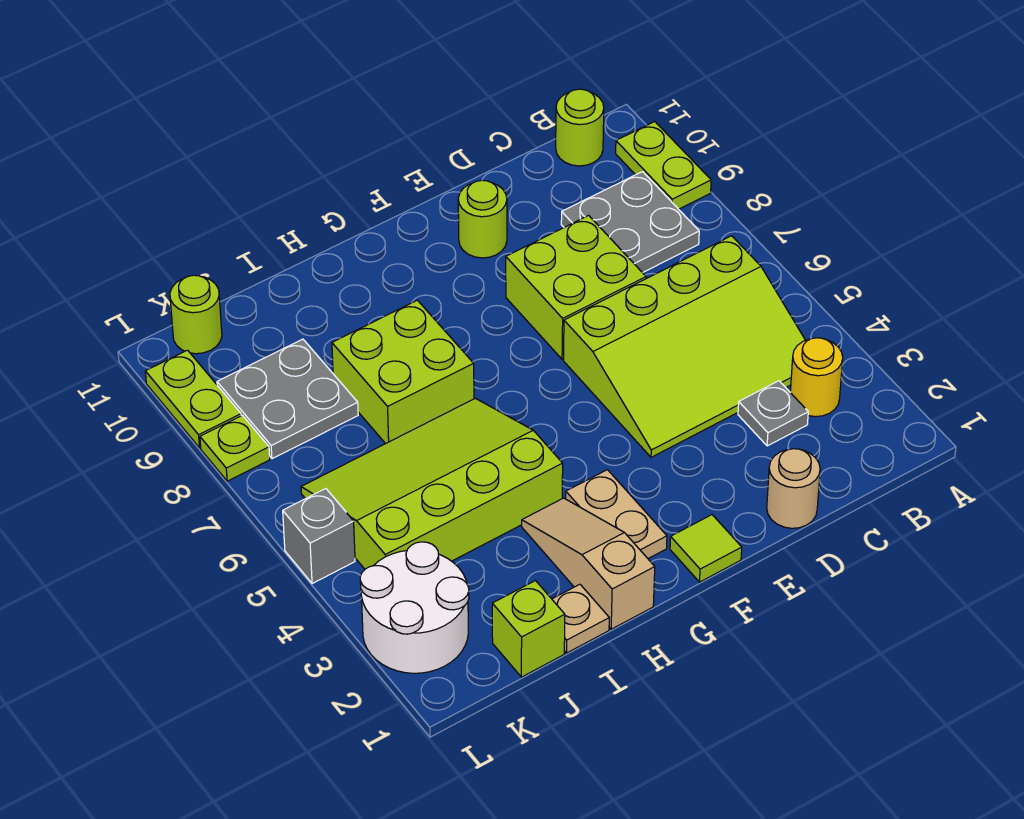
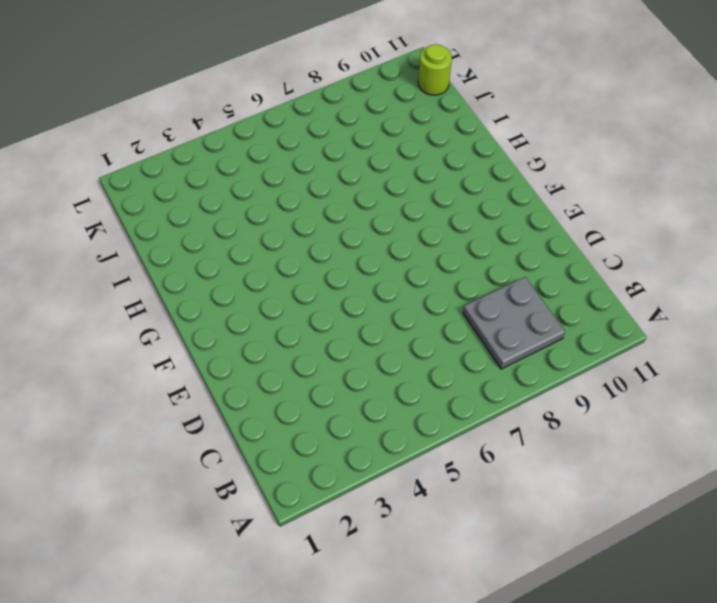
none -> lime plate A9:A10 level 1
none -> yellow round brick B3 level 1
none -> lime slope B4:E6 level 1 top 6

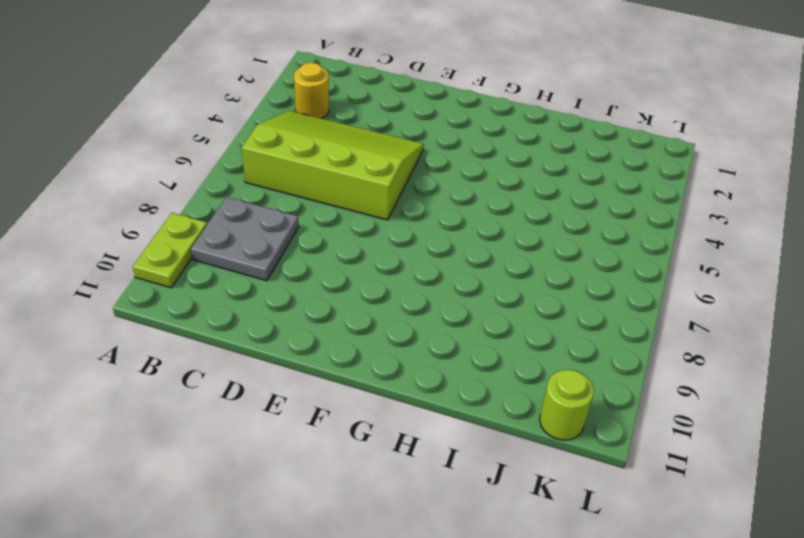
none -> lime round brick B11 level 1
none -> grey plate C3 level 1
none -> tan round brick D1 level 1

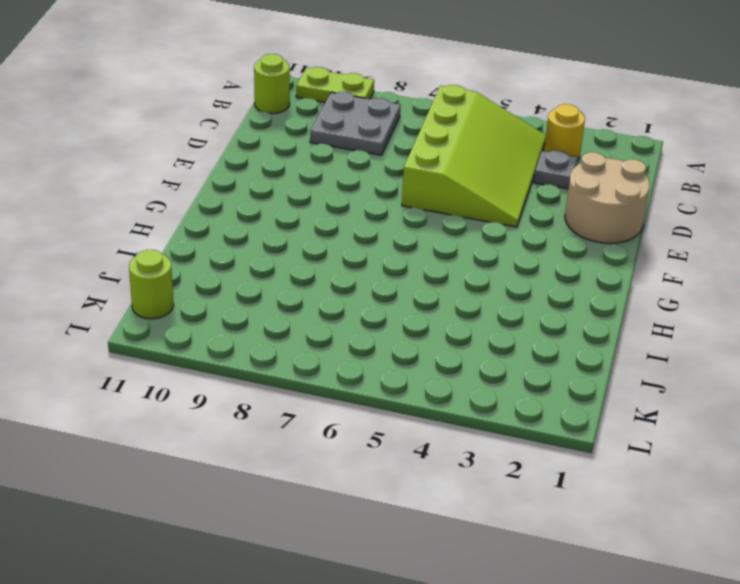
tan round brick D1:E2 level 1 -> tan round brick D1 level 1
none -> lime brick D7:E8 level 1
none -> lime round brick E10 level 1
none -> lime tile F1 level 1

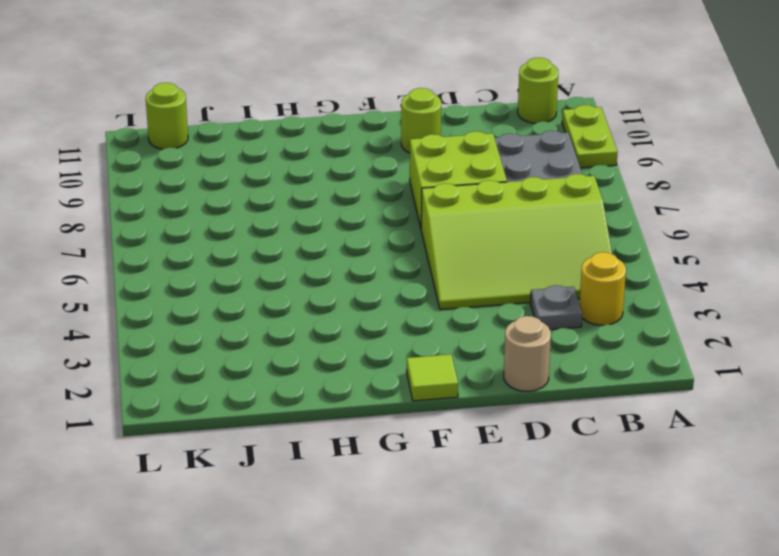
none -> tan plate G2:G3 level 1
none -> tan slope H1:H3 level 1 top 1
none -> lime slope H4:K6 level 1 top 4

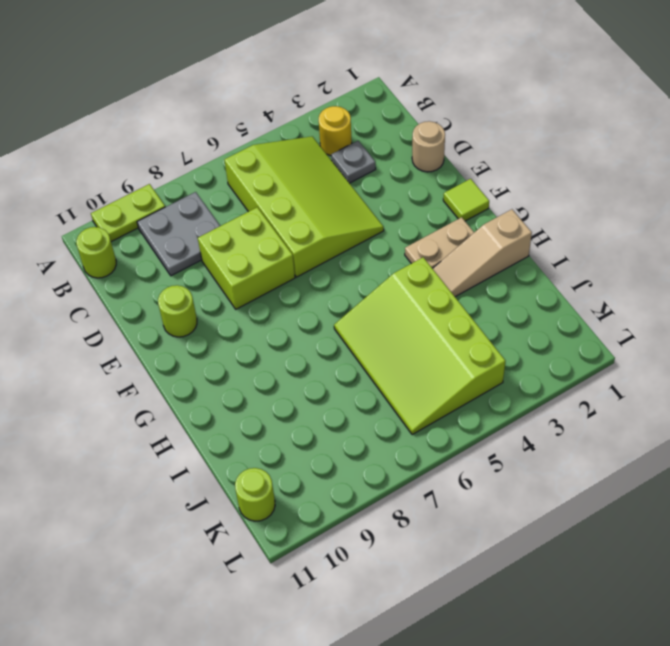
none -> lime brick H7:I8 level 1
none -> tan plate I1 level 1
none -> lime brick J1 level 1

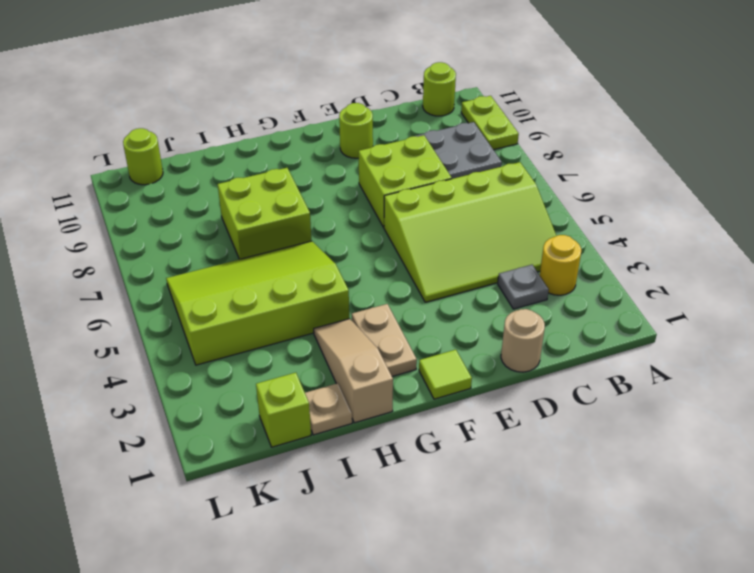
none -> grey plate J8:K9 level 1
none -> white round brick K2:L3 level 1
none -> grey brick L5 level 1

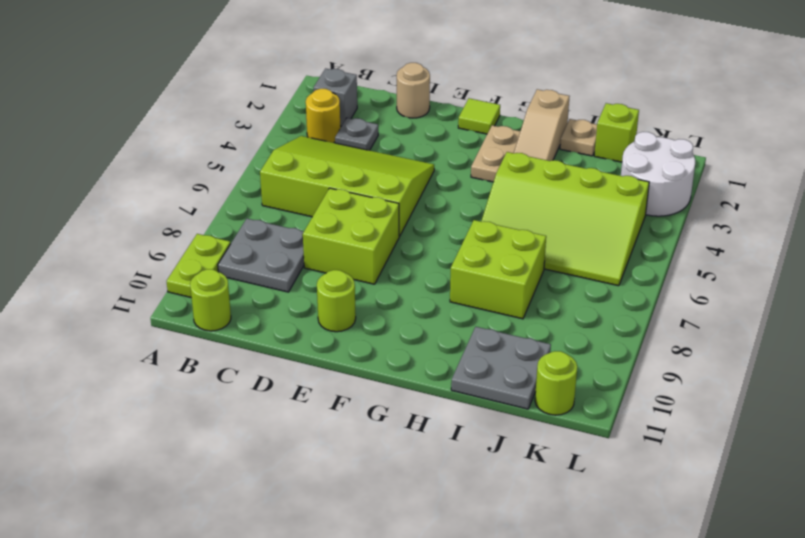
grey brick B2 level 1 -> grey brick L5 level 1
grey plate I10:J11 level 1 -> grey plate J8:K9 level 1
none -> lime plate L8 level 1
none -> lime plate L9:L10 level 1

